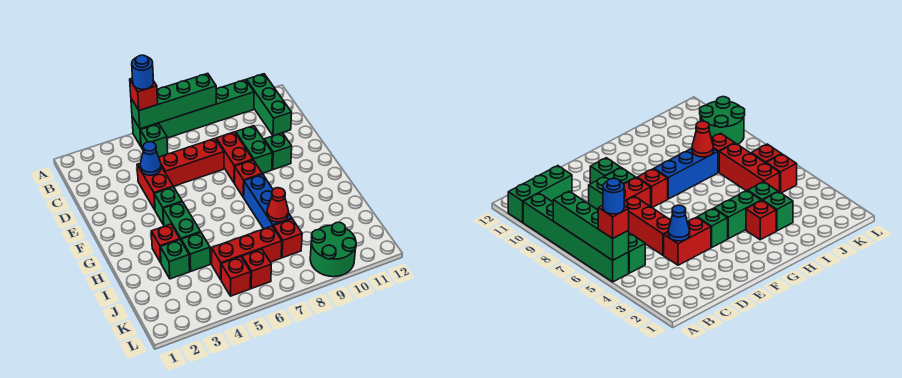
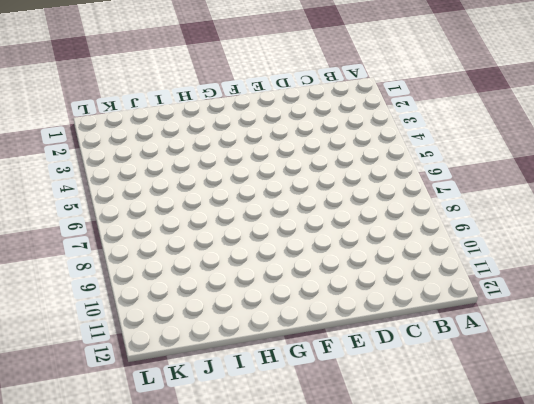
none -> green brick A5:A10 level 1
none -> green brick A11:C11 level 1
none -> green brick B5 level 1

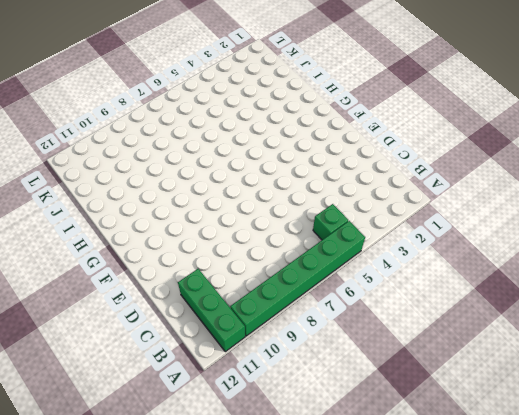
none -> red brick D4:E4 level 1
none -> red brick D5:D7 level 1
none -> red brick D8:E8 level 1

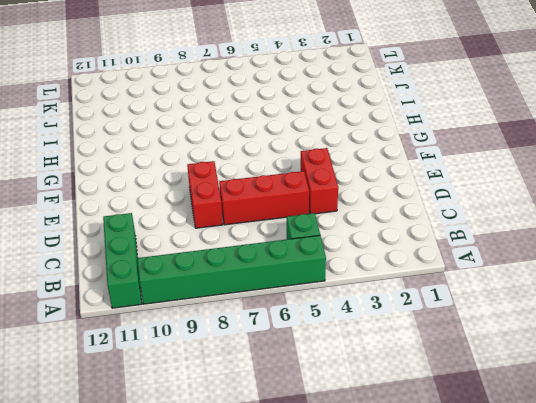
none -> green brick D9:E9 level 1
none -> green brick E10 level 1
none -> green brick F4 level 1

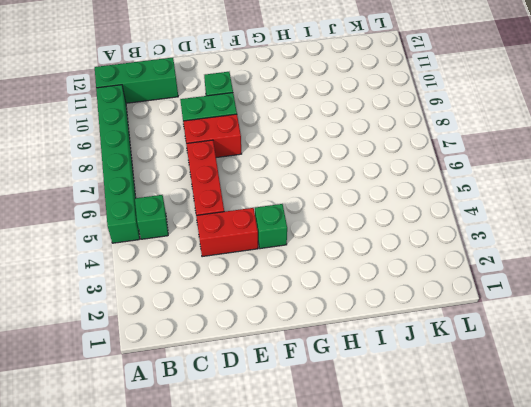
none -> red brick F8 level 1
none -> green brick G4:H4 level 1
none -> blue brick G8:I8 level 1

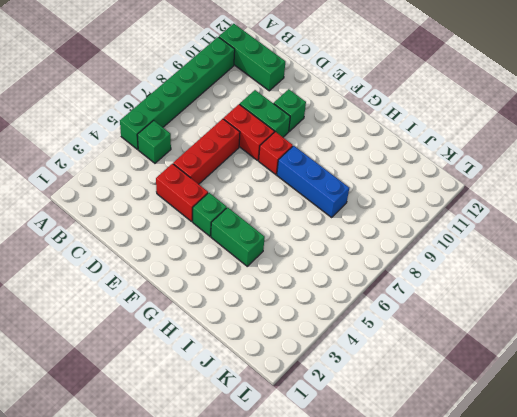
none -> red brick H3 level 1
none -> green brick I3 level 1
none -> green brick I4 level 1

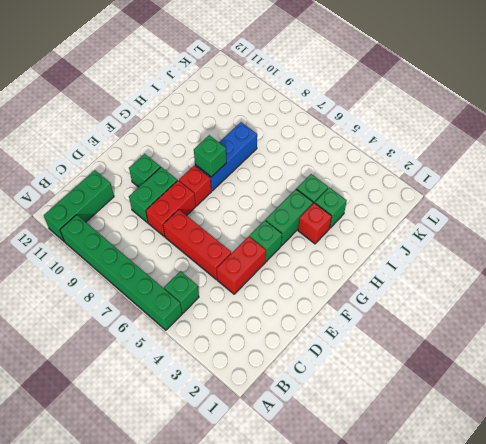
green brick G8 level 2 -> none
none -> red brick J5:J7 level 1
none -> red brick J8 level 1
none -> red brick K5 level 1

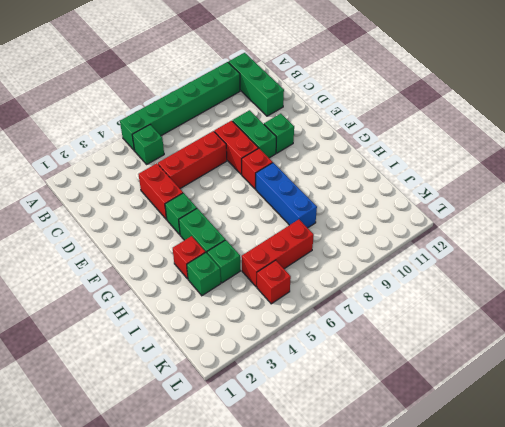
none -> red brick J8 level 1
none -> red brick K6 level 1
none -> green round brick K9:L10 level 1

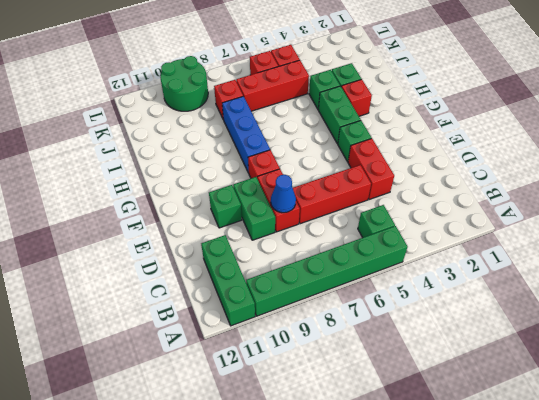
blue cone D8 level 2 -> blue cone D4 level 2
none -> green brick A5:A8 level 2
none -> red cone I8 level 2
none -> red brick A5 level 3

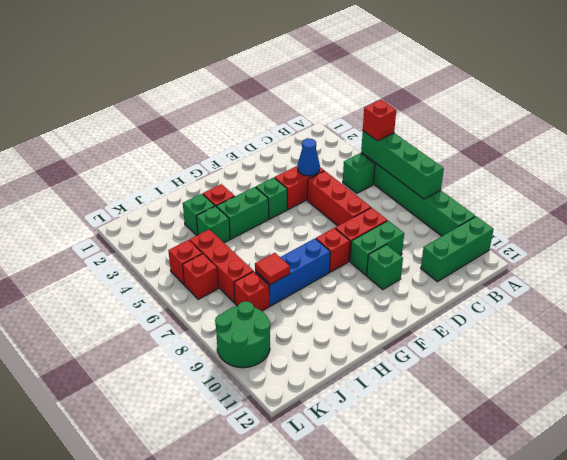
red tile I8 level 2 -> red cone I8 level 2
none -> blue round brick A5 level 4

